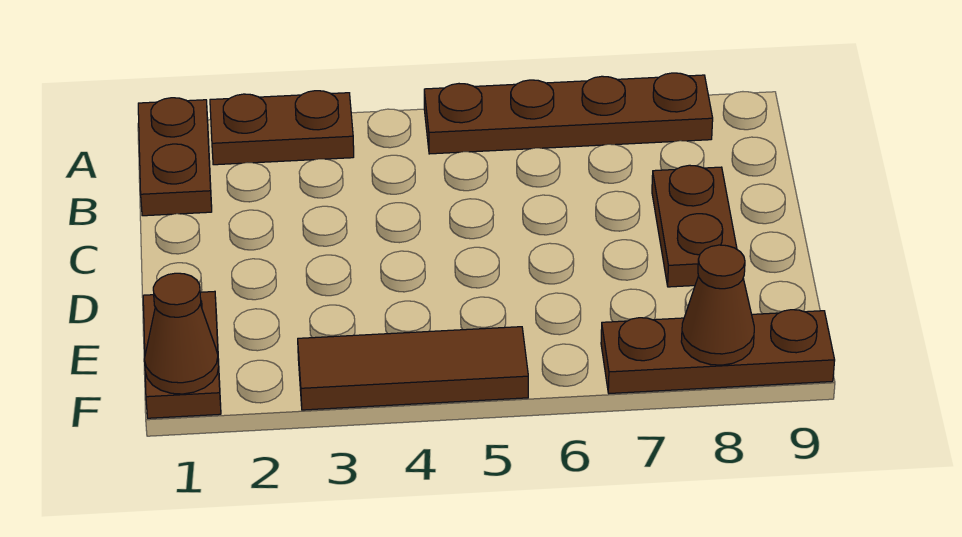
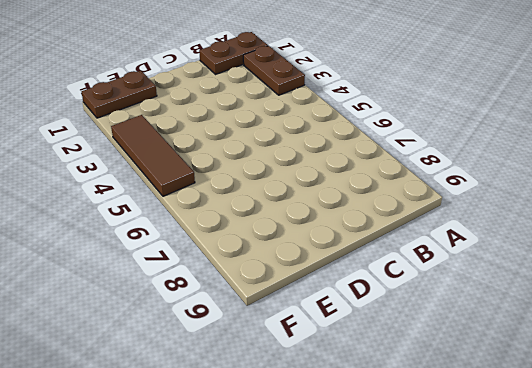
none -> brown plate A5:A8 level 1
none -> brown plate C8:D8 level 1

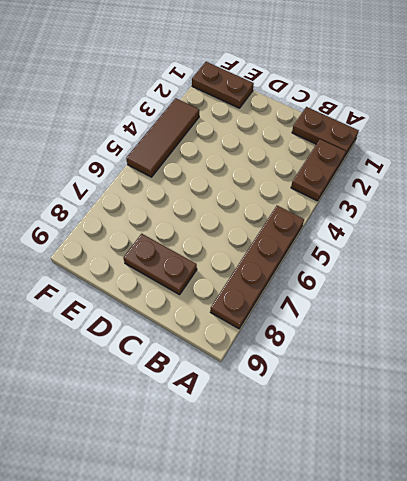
none -> brown plate F7:F9 level 1
none -> brown cone F1 level 2

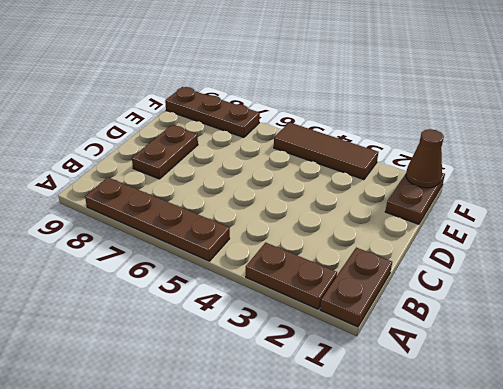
none -> brown cone F8 level 2

